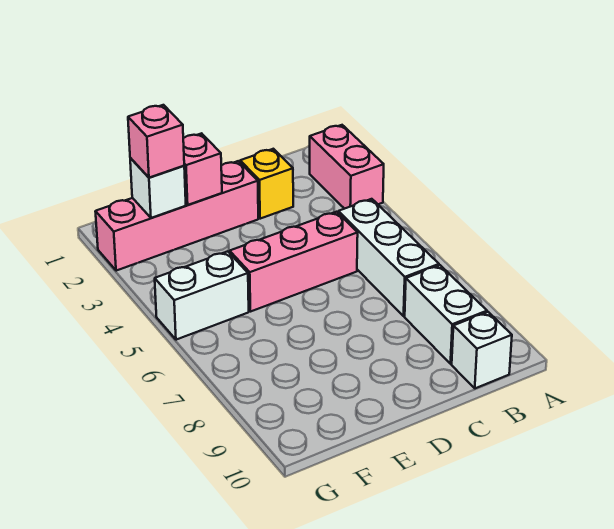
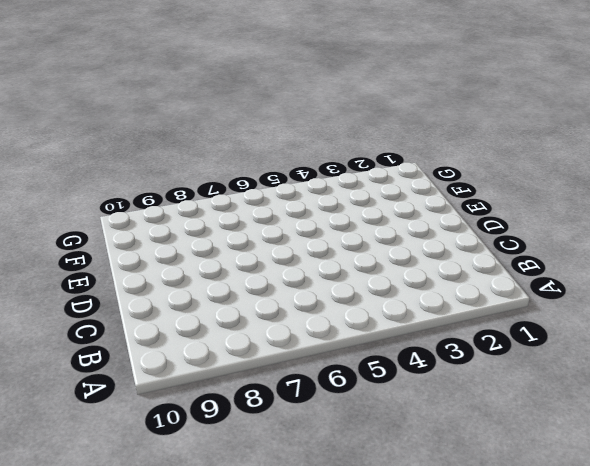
none -> pink brick A2:A3 level 1
none -> white brick B5:B7 level 1

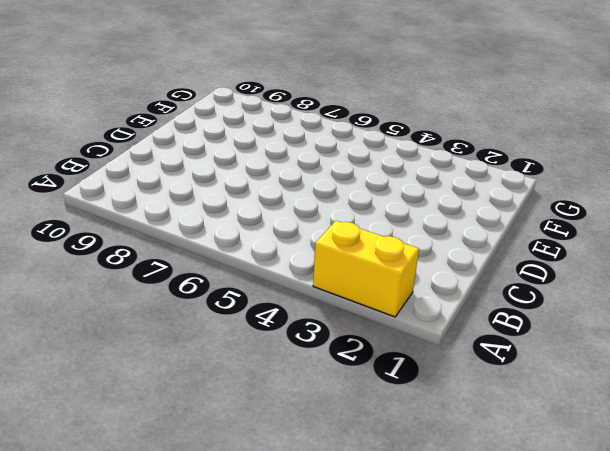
yellow brick A2:A3 level 1 -> pink brick A2:A3 level 1
none -> white brick B5:B7 level 1
none -> white brick B8:B9 level 1

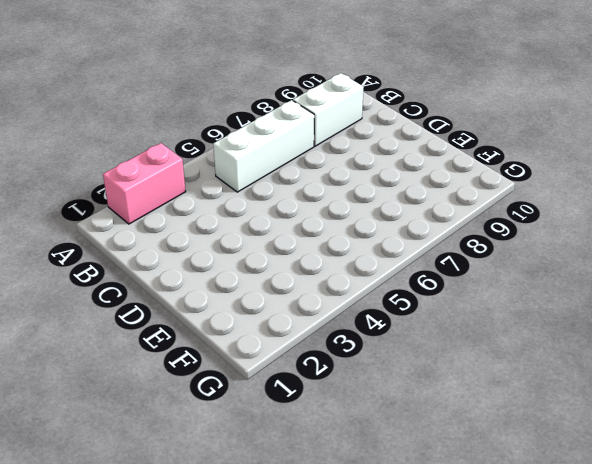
none -> white brick B10 level 1
none -> yellow brick C2 level 1

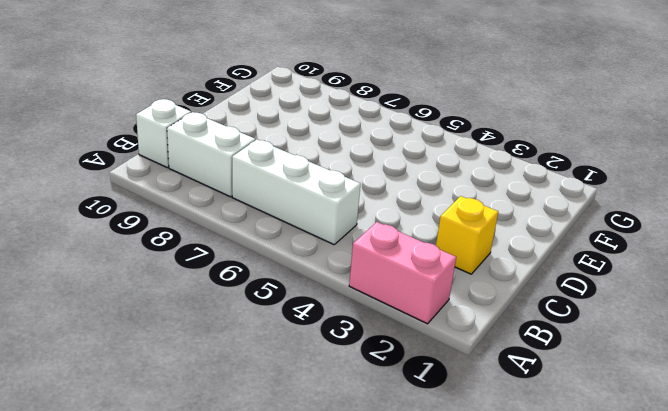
none -> pink brick C5:E5 level 1
none -> pink brick D2:G2 level 1

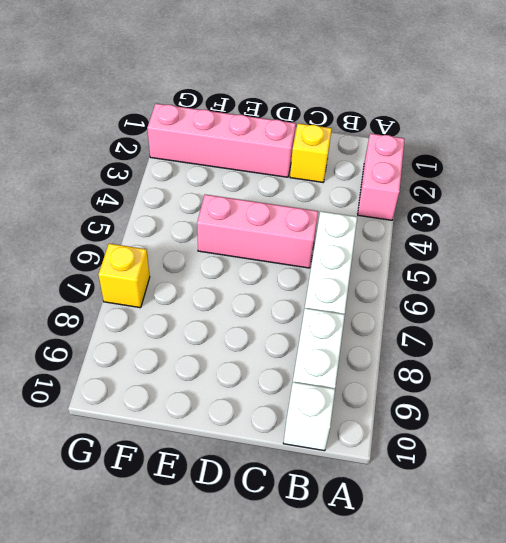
yellow brick G7 level 1 -> none
none -> white brick F5:G5 level 1
none -> pink brick E2 level 2

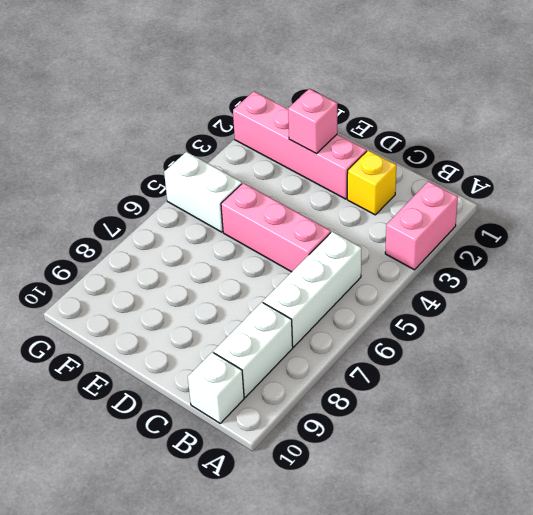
none -> white brick F2 level 2
none -> pink brick F2 level 3

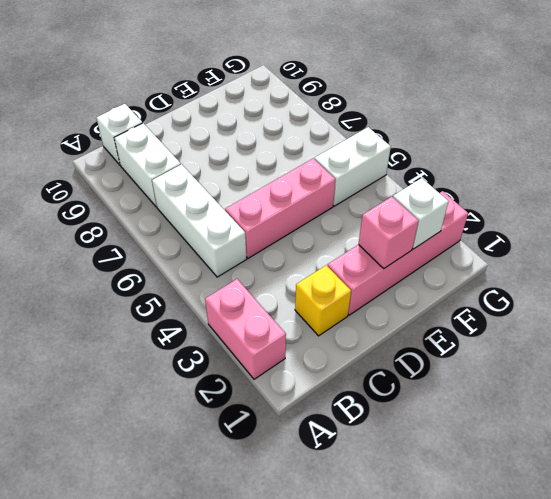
none -> pink brick F2 level 3

